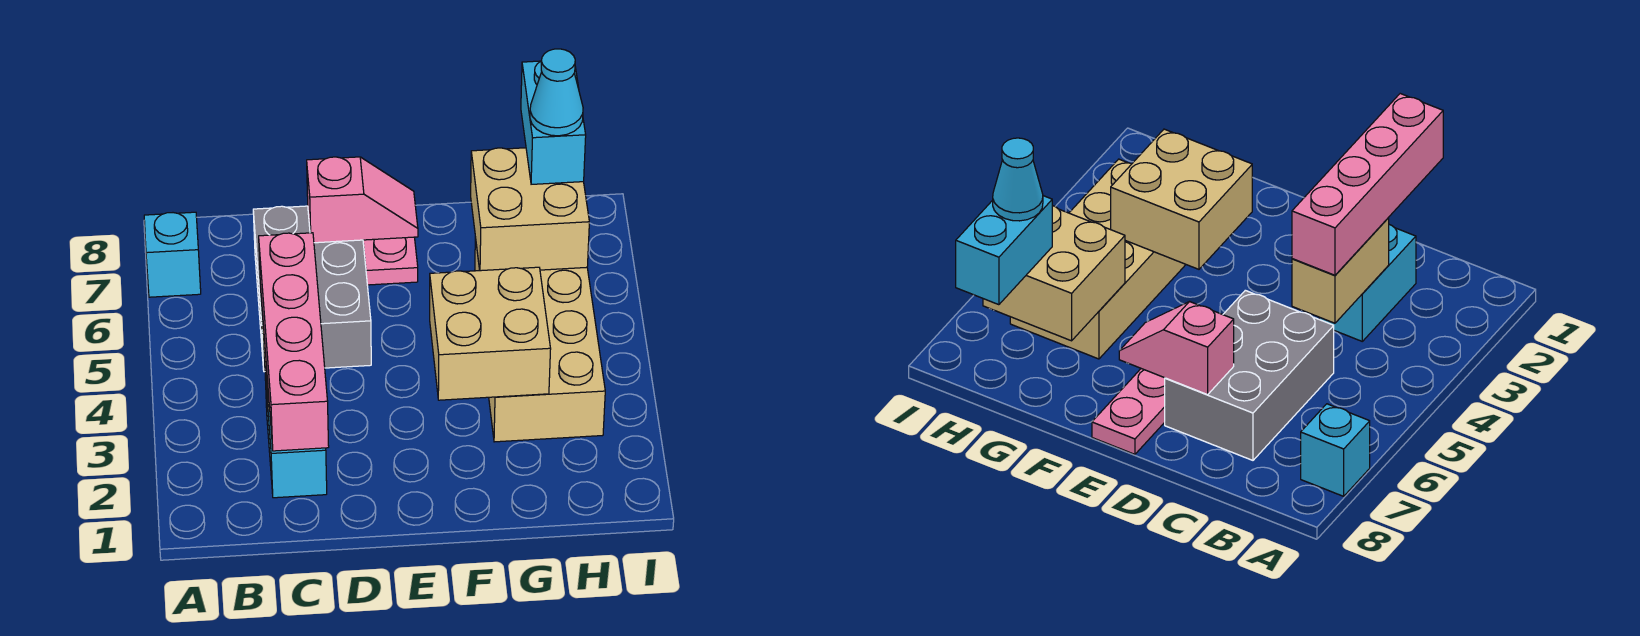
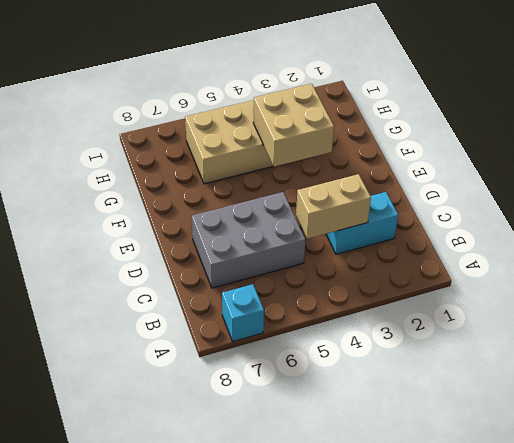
none -> pink plate E7:E8 level 1
none -> pink slope D7:E7 level 2 top D
none -> tan brick G6:H7 level 2

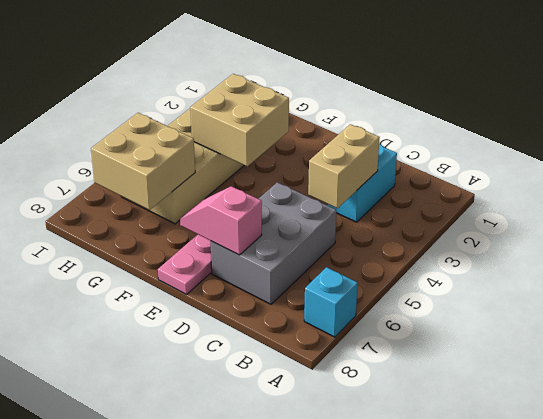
none -> pink brick C1:C4 level 3
none -> cyan brick H7:H8 level 3
none -> cyan cone H7 level 4

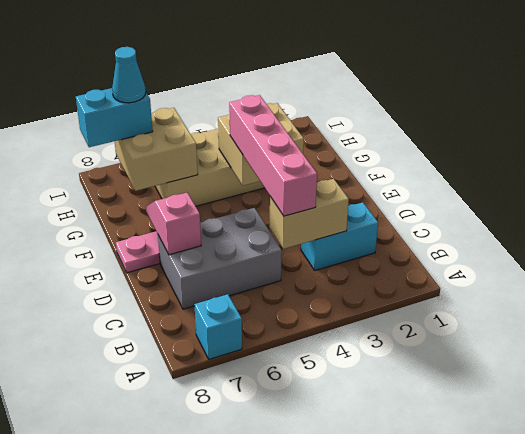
pink brick C4:F4 level 3 -> pink brick C1:C4 level 3

